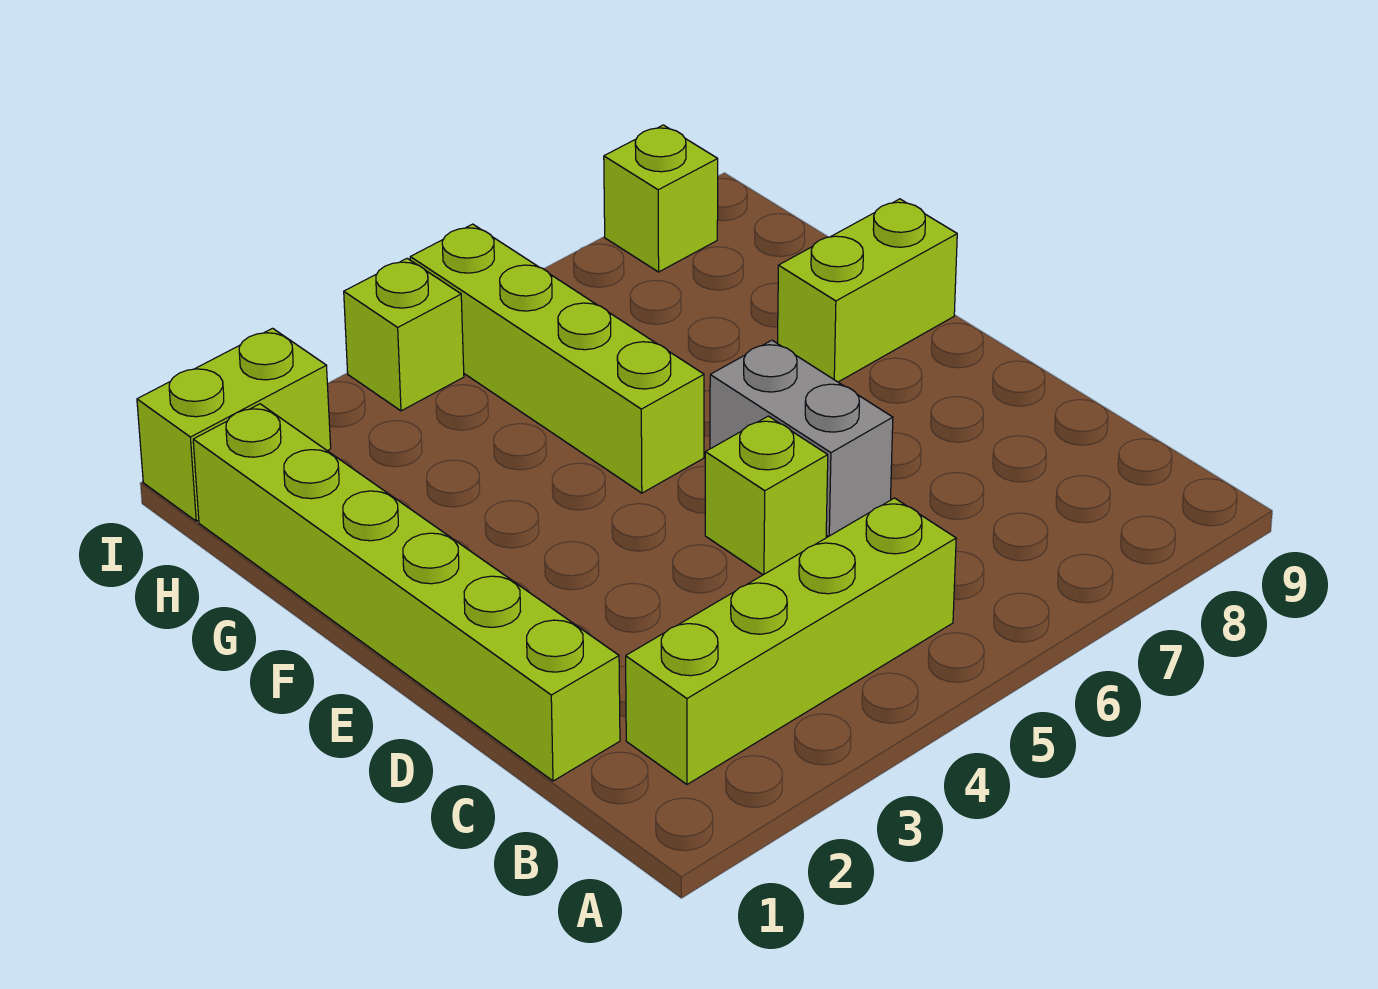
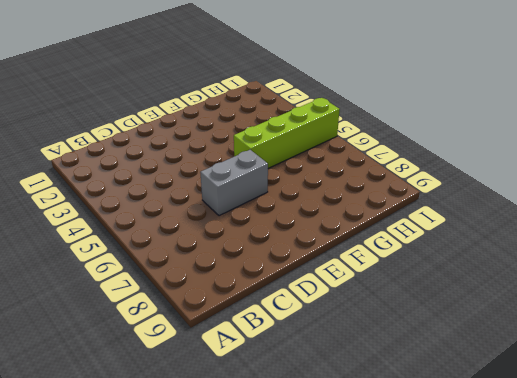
none -> lime brick B2:B5 level 1
none -> lime brick C1:H1 level 1

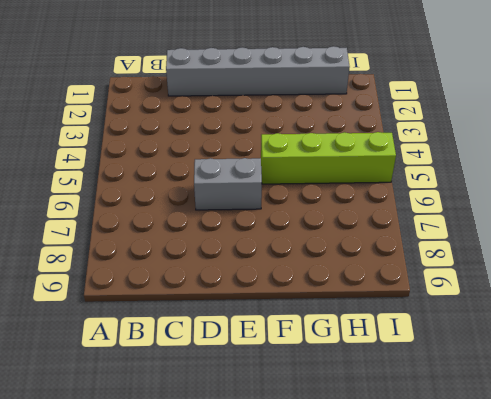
grey brick C1:H1 level 1 -> lime brick C1:H1 level 1
none -> lime brick B2:B5 level 1
none -> lime brick D5 level 1

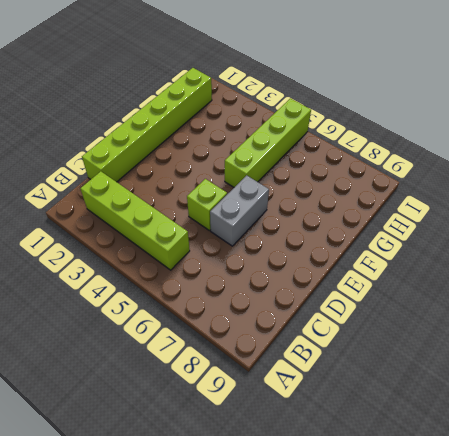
none -> lime brick F8:F9 level 1
none -> lime brick I1:I2 level 1

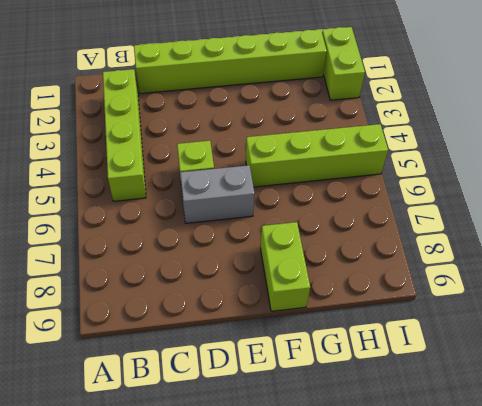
none -> lime brick I4 level 1
none -> lime brick I8 level 1

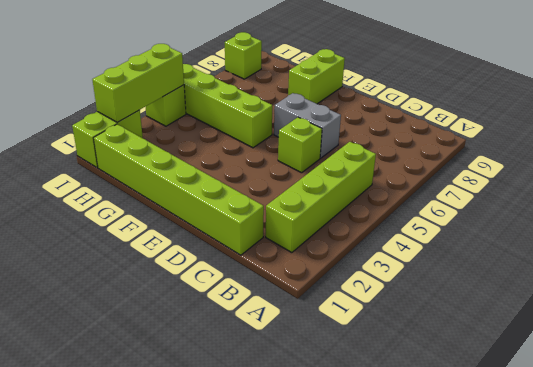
lime brick I2:I4 level 2 -> none

